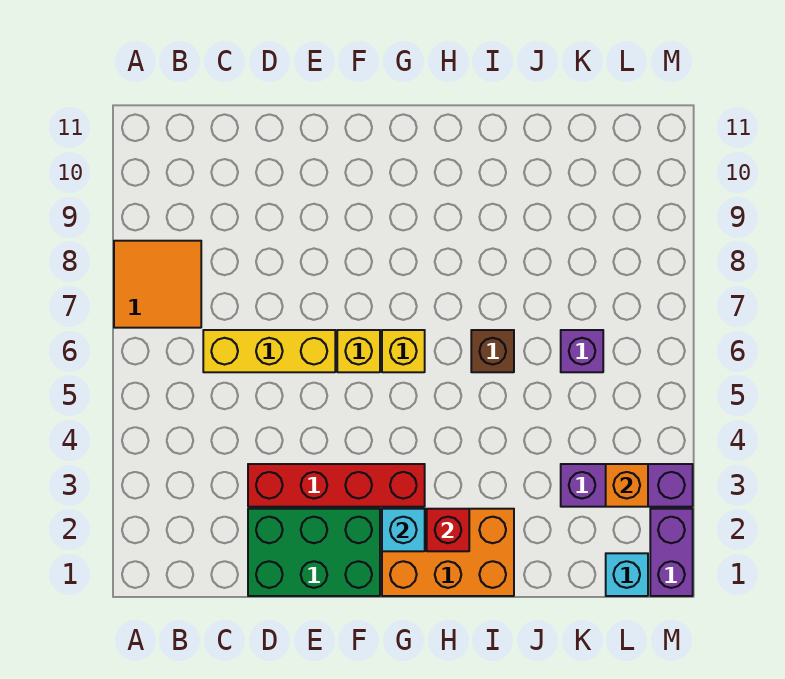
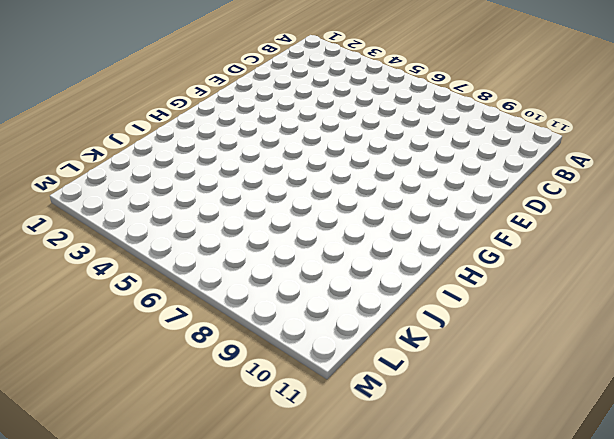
none -> orange tile A7:B8 level 1
none -> yellow brick C6:E6 level 1
none -> green brick D1:F2 level 1

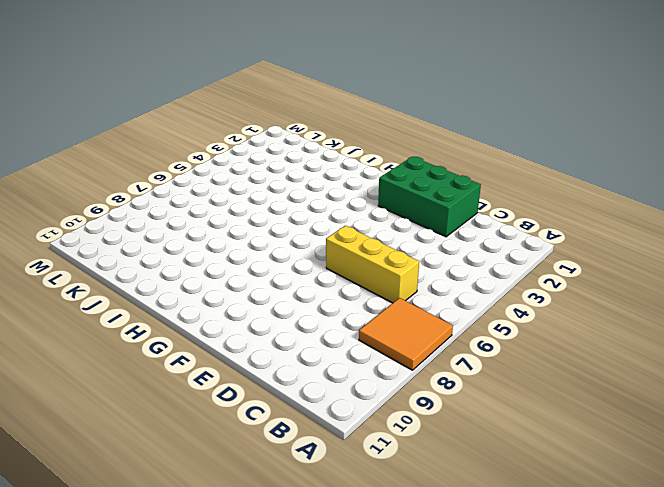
none -> red brick D3:G3 level 1
none -> yellow brick F6 level 1
none -> orange brick G1:I2 level 1

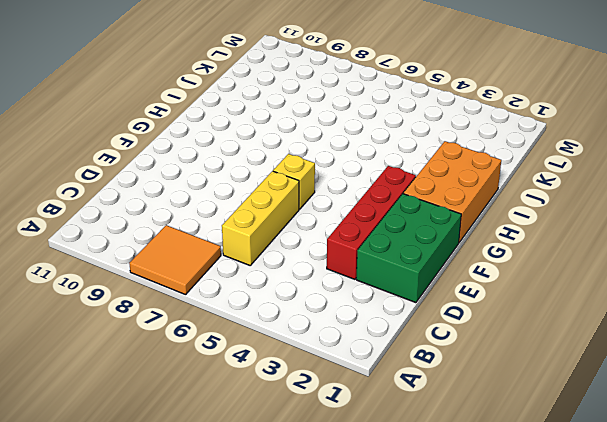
none -> yellow brick G6 level 1
none -> brown brick I6 level 1
none -> purple brick K3:M3 level 1

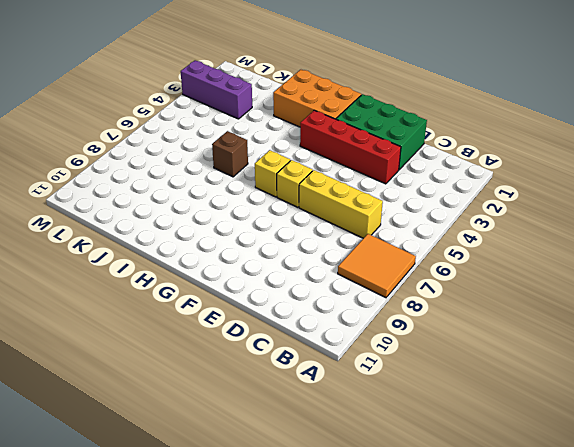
none -> purple brick K6 level 1
none -> cyan brick L1 level 1
none -> purple brick M1:M2 level 1

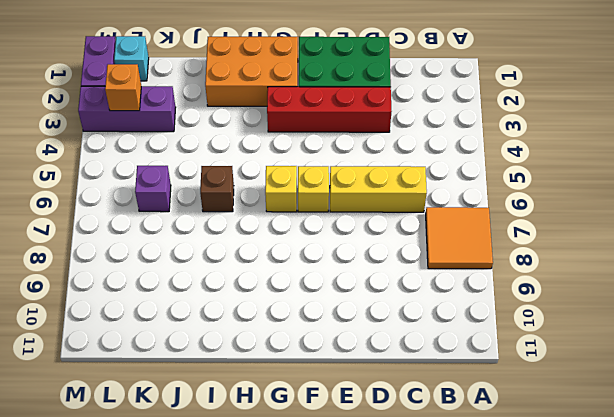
none -> cyan brick G2 level 2
none -> red brick H2 level 2

